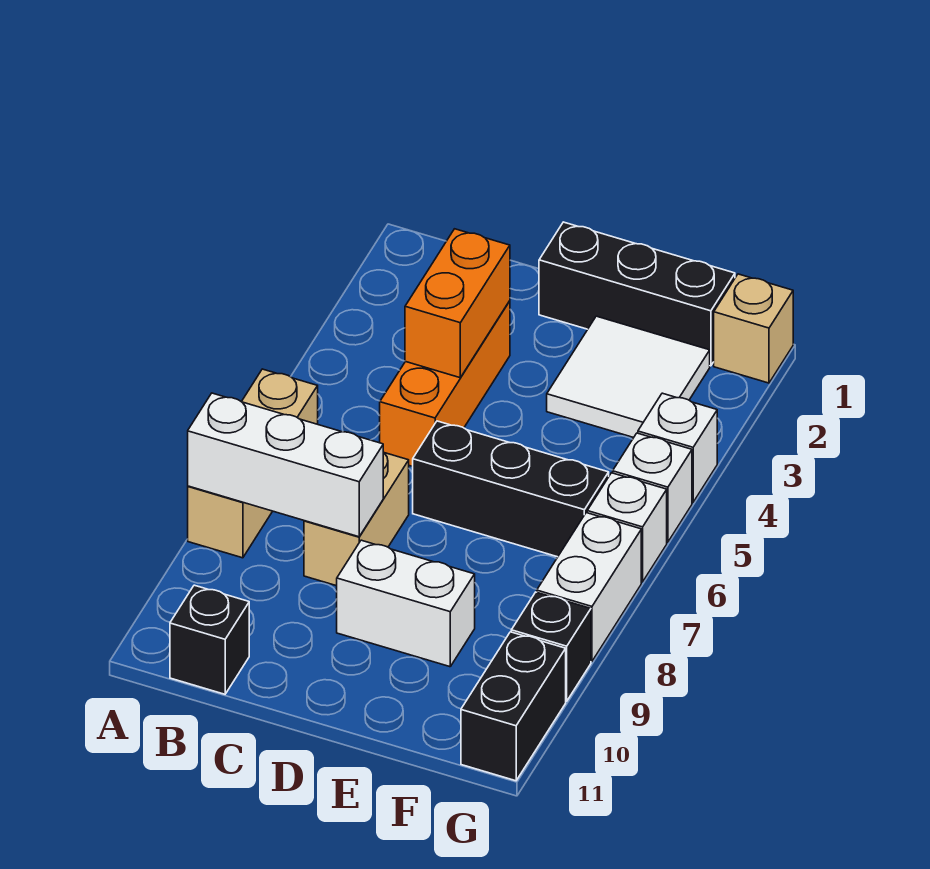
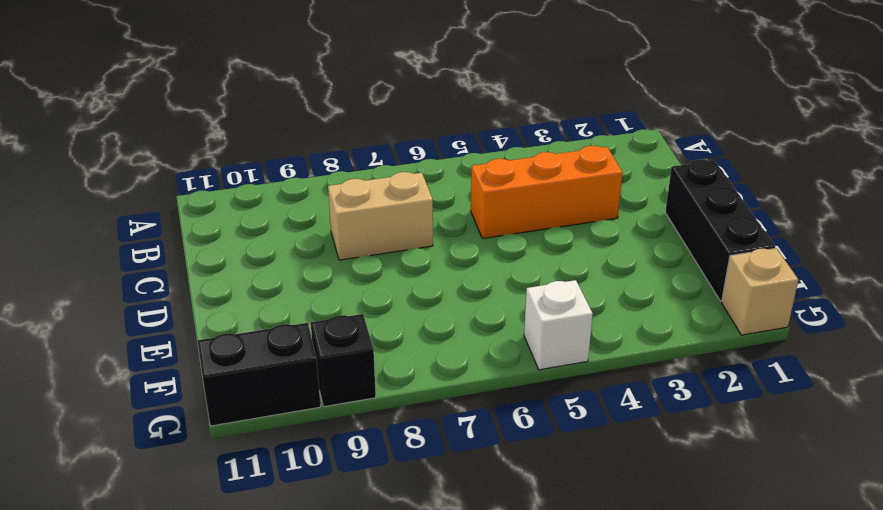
none -> tan brick A6:A8 level 1
none -> black brick B11 level 1
none -> black brick D6:F6 level 1

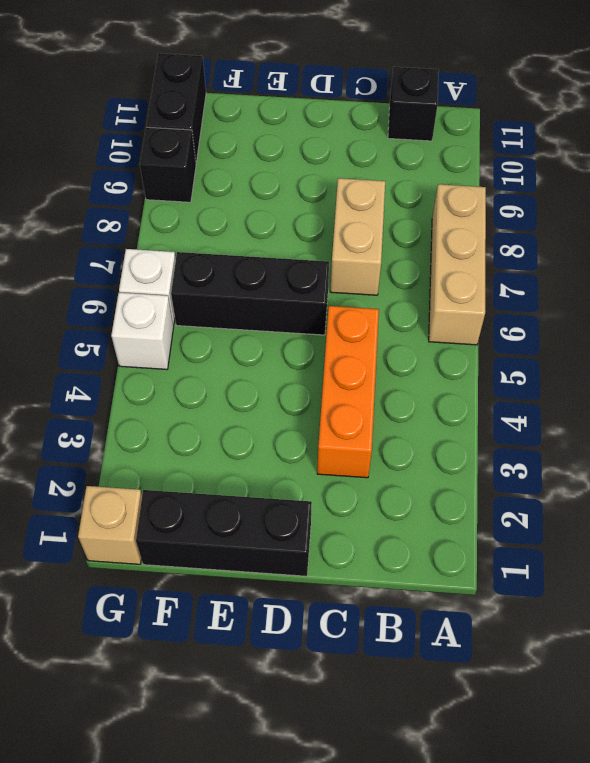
none -> white brick D9:E9 level 1
none -> white tile E2:F3 level 1
none -> white brick G4 level 1

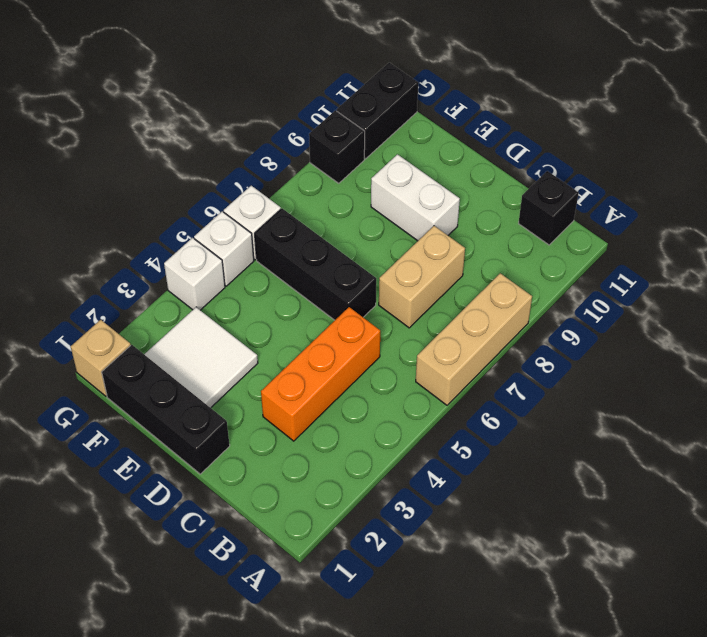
none -> white brick G7:G8 level 1
none -> white brick A8:C8 level 2
none -> orange brick C3:C4 level 2

